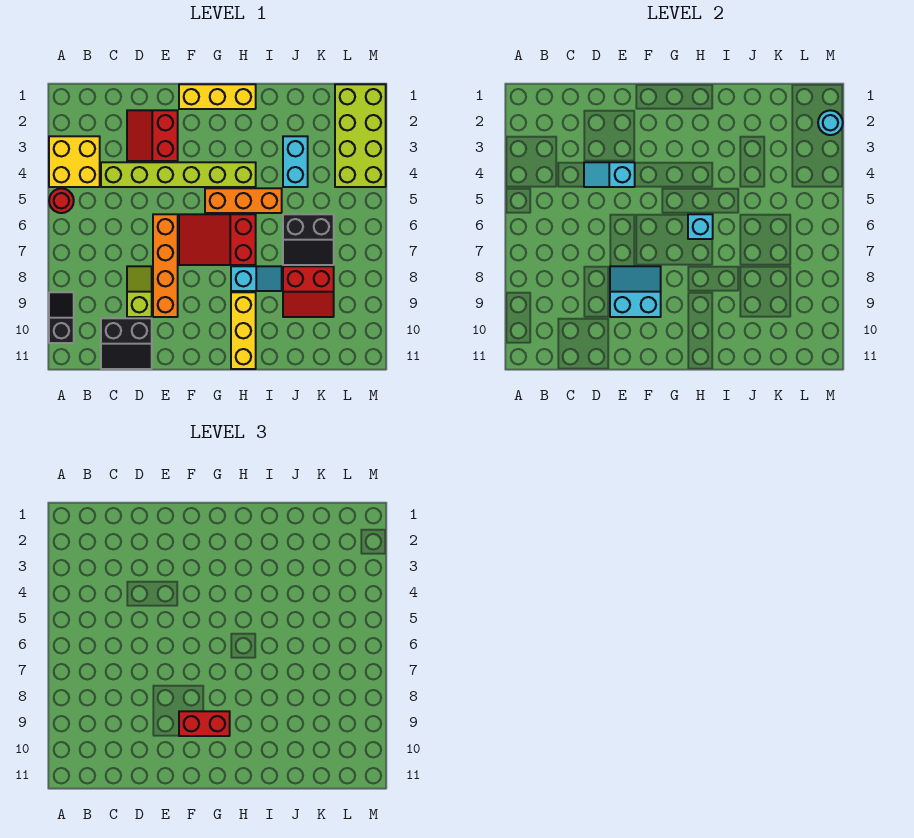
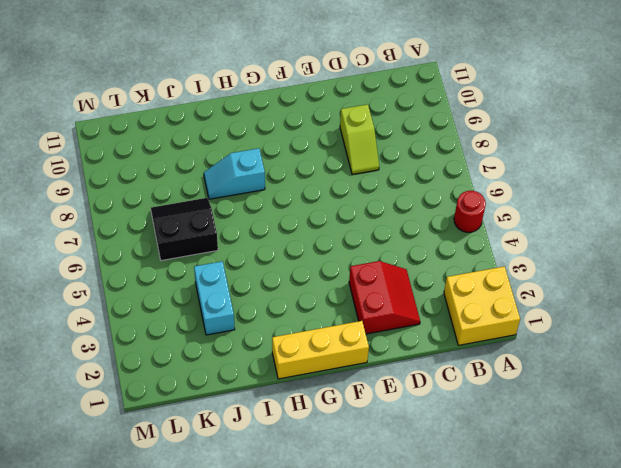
yellow brick A1:B2 level 1 -> yellow brick A3:B4 level 1
none -> black slope A9:A10 level 1 top 10
none -> lime brick C4:H4 level 1
none -> black slope C10:D11 level 1 top 10

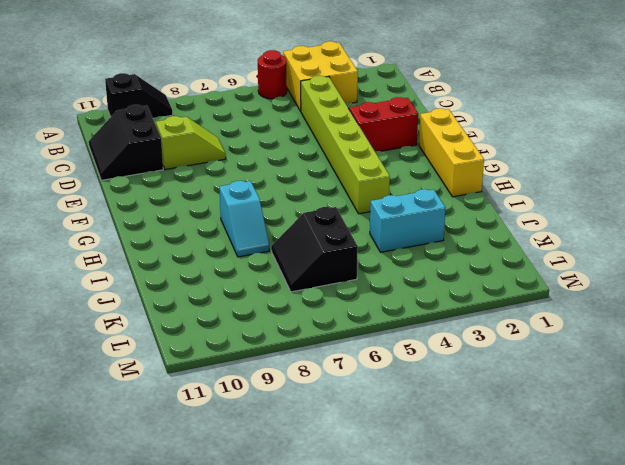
none -> orange brick E6:E9 level 1
none -> red slope F6:H7 level 1 top H
none -> orange brick G5:I5 level 1

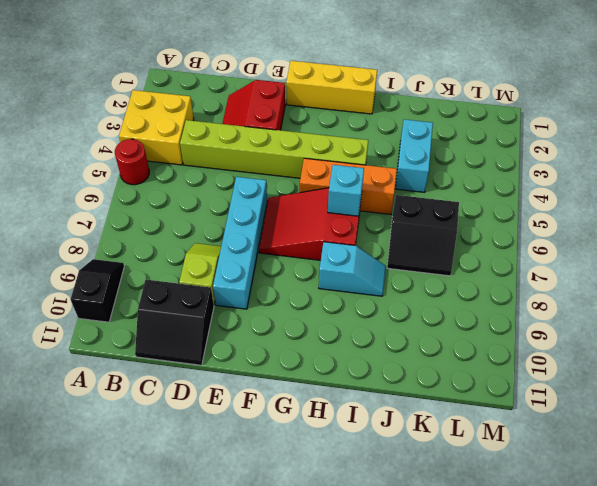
cyan brick E6:E9 level 1 -> orange brick E6:E9 level 1
none -> yellow brick H9:H11 level 1
none -> red slope J8:K9 level 1 top 8
none -> lime brick L1:M4 level 1

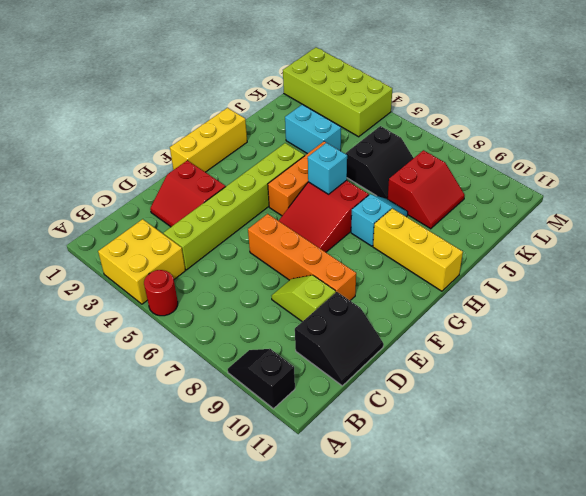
none -> cyan slope D4:E4 level 2 top E
none -> cyan slope E8:F9 level 2 top 9
none -> cyan round brick M2 level 2

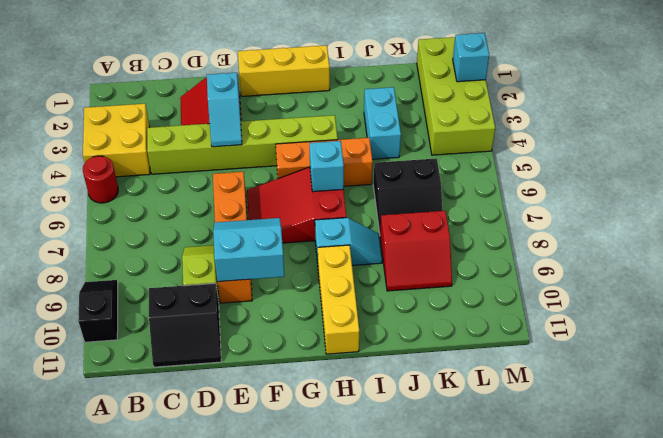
cyan slope E3:E4 level 2 top 3 -> cyan slope D4:E4 level 2 top E
cyan brick M2 level 2 -> cyan round brick M2 level 2
none -> red brick F9:G9 level 3

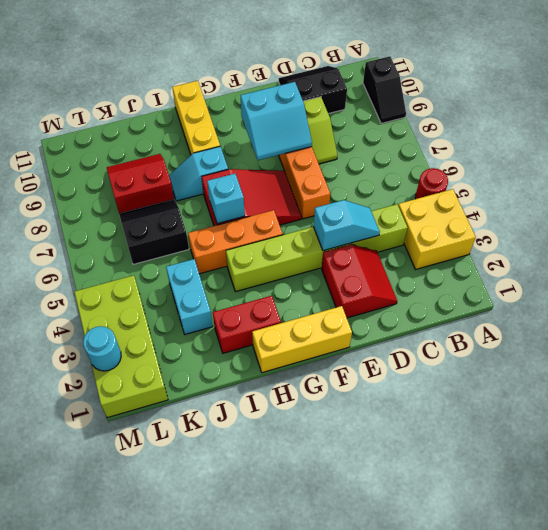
red brick H2:I2 level 1 -> red brick F9:G9 level 3

